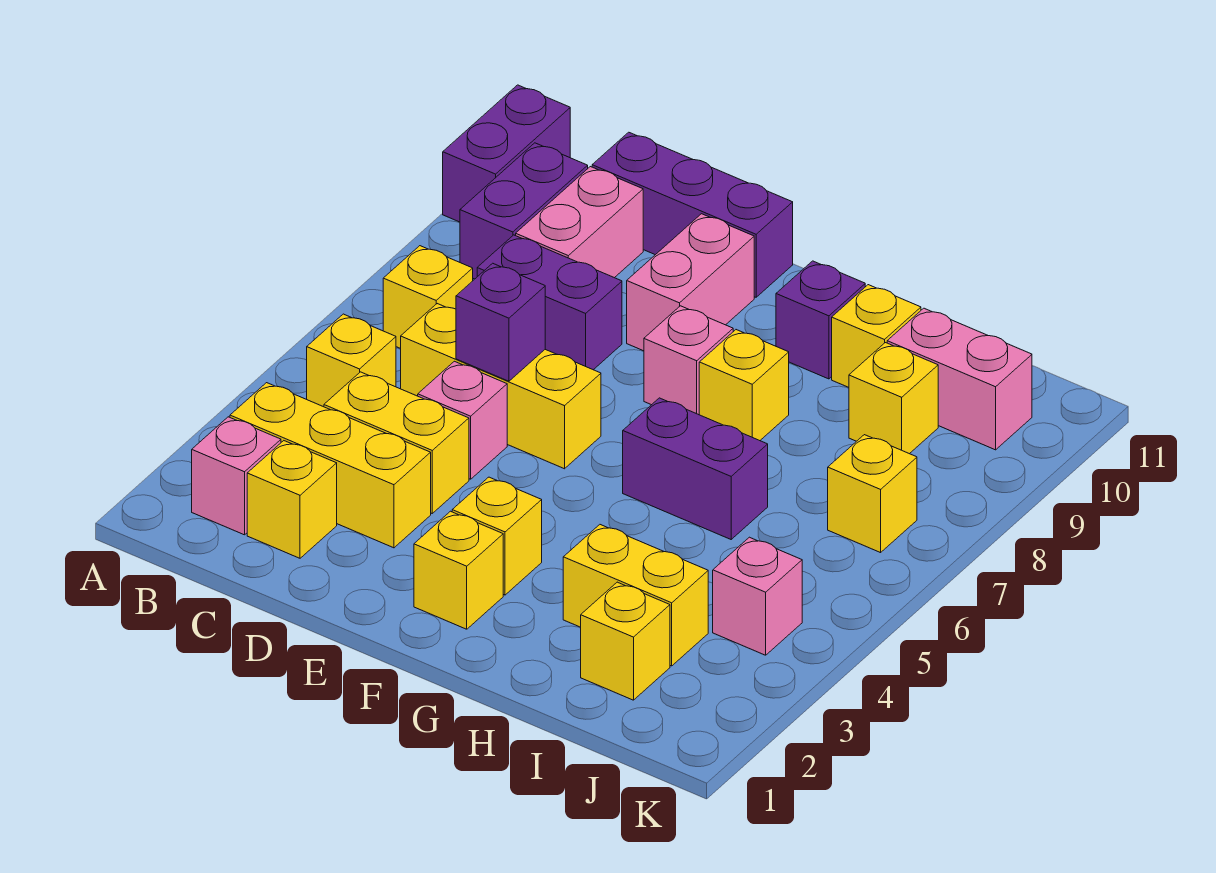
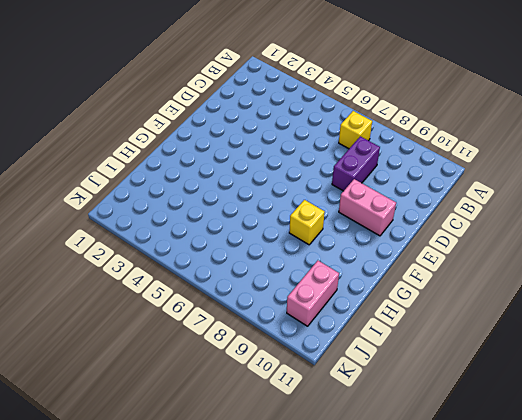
none -> purple brick A10:A11 level 1
none -> pink brick B2 level 1
none -> yellow brick B3:D3 level 1

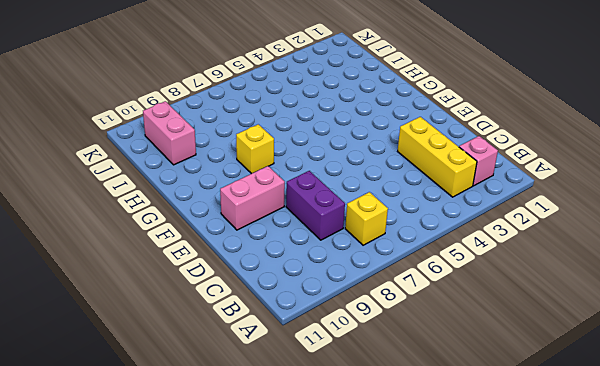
none -> purple brick A10:A11 level 1
none -> yellow brick B5 level 1
none -> purple brick B9:B10 level 1

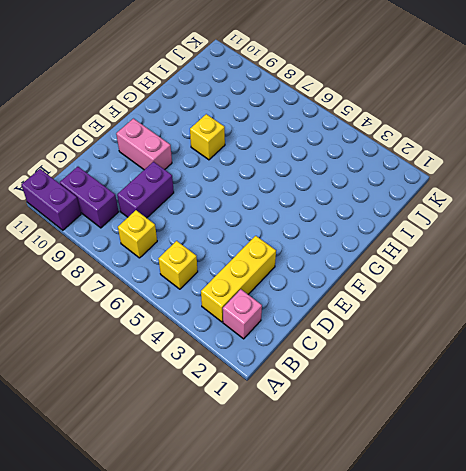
none -> yellow brick C2 level 1
none -> yellow brick C4:D4 level 1
none -> yellow brick C6:E6 level 1

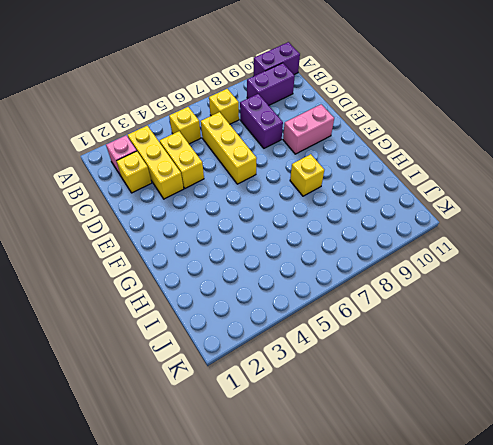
none -> pink brick C9:C10 level 1
none -> purple brick C11:E11 level 1
none -> pink brick D5 level 1

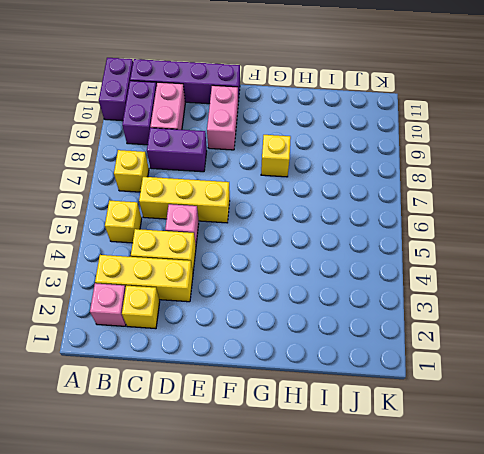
purple brick B11:E11 level 1 -> purple brick C11:E11 level 1
none -> yellow brick F2 level 1
none -> yellow brick F3 level 1
none -> pink brick F8 level 1

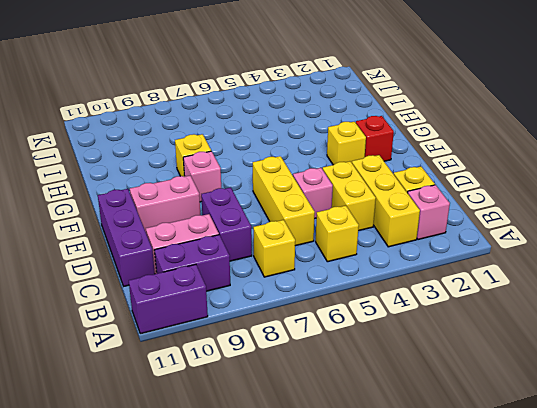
red brick F2 level 1 -> yellow brick F2 level 1
none -> purple brick G6:H6 level 1
none -> purple brick G10 level 1
none -> yellow brick H3:I3 level 1

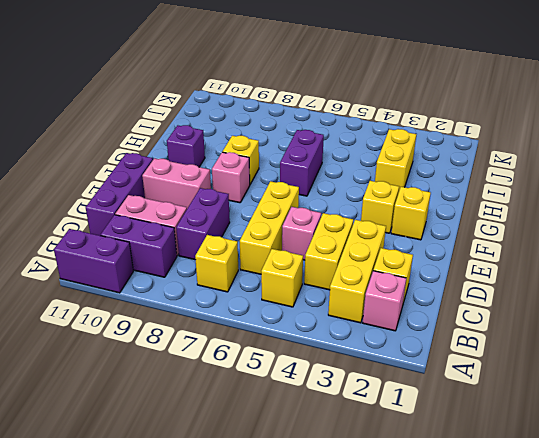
none -> yellow brick H10 level 1
none -> yellow brick I2 level 1
none -> yellow brick I9 level 1

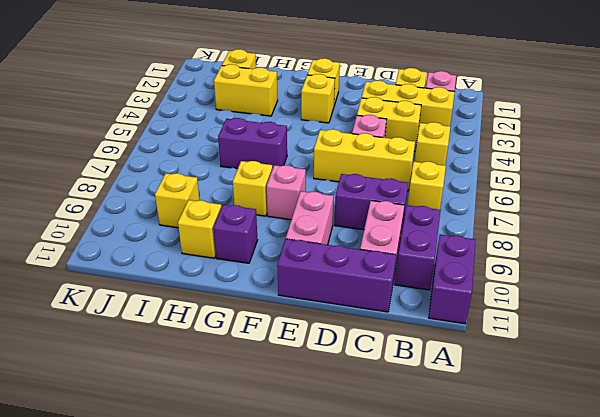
none -> pink brick I10:J10 level 1
none -> pink brick J4 level 1
none -> yellow brick J7 level 1

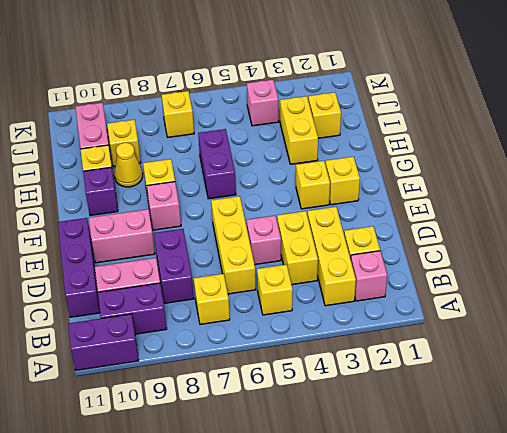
yellow cone H9 level 1 -> none
none -> purple brick D6 level 2

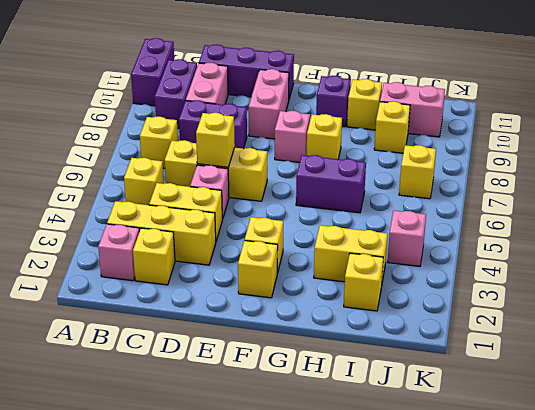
yellow brick D6 level 2 -> purple brick D6 level 2

